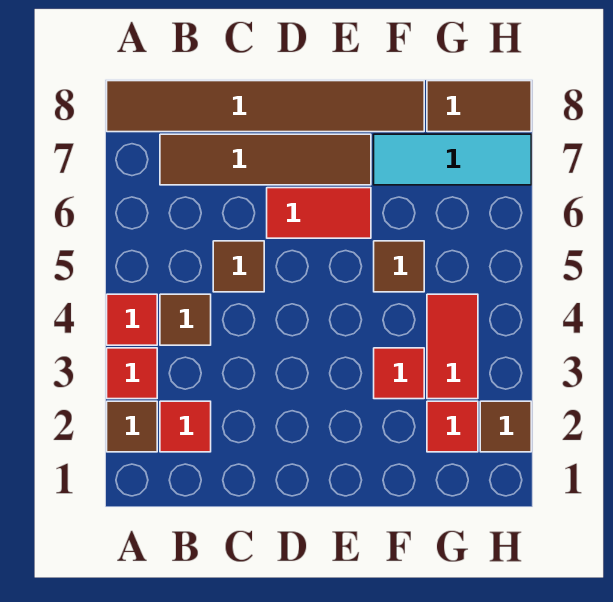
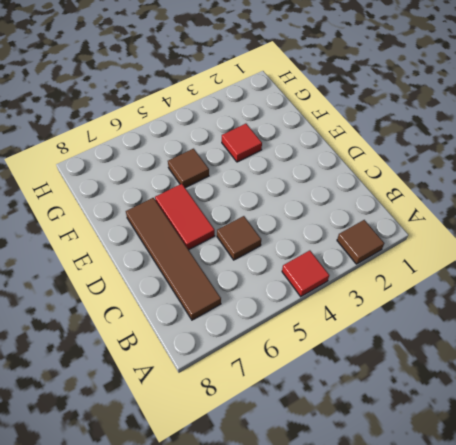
none -> red tile A3 level 1
none -> brown tile A8:F8 level 1
none -> red tile B2 level 1

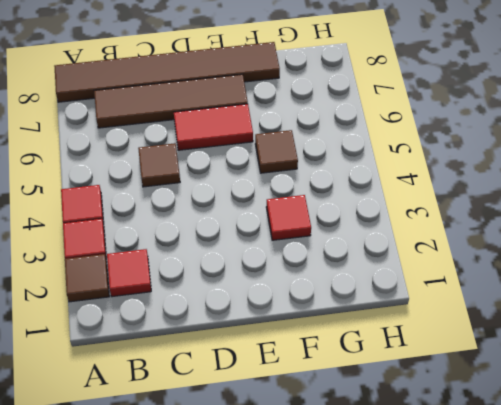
none -> brown tile B4 level 1
none -> cyan tile F7:H7 level 1
none -> red tile G2 level 1

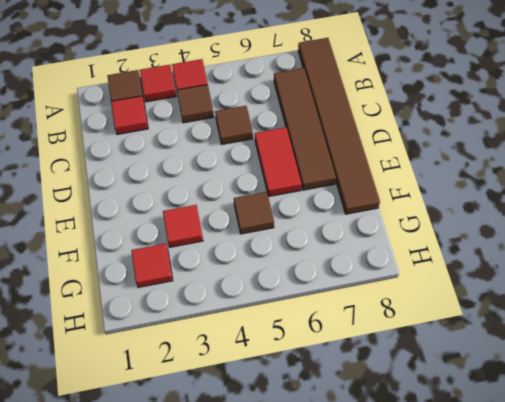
none -> cyan tile F7:H7 level 1
none -> red tile G3:G4 level 1
none -> brown tile G8:H8 level 1

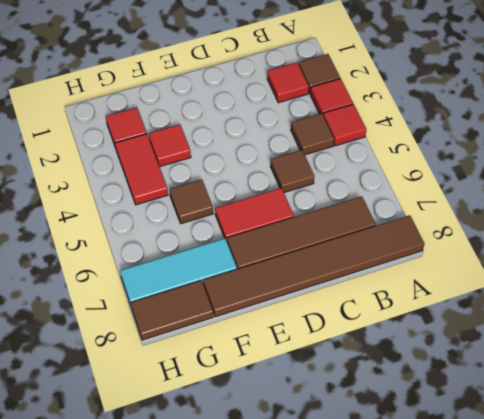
none -> brown tile H2 level 1

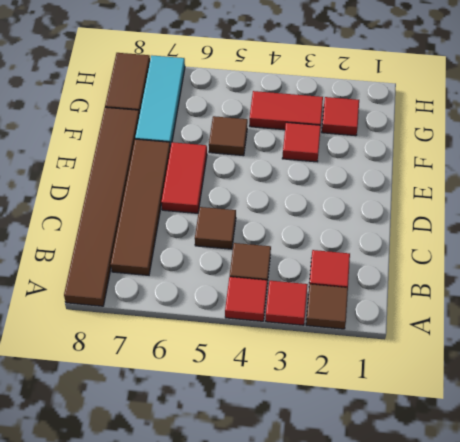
none -> brown tile H2 level 1

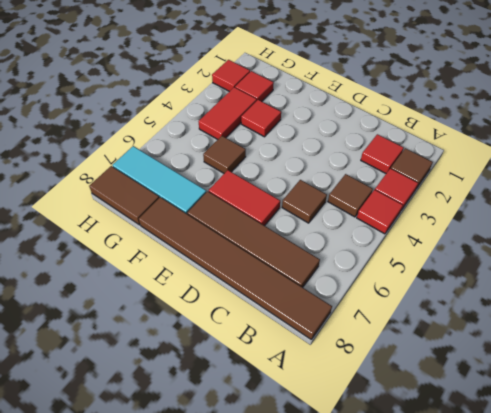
red tile H2 level 1 -> brown tile H2 level 1

